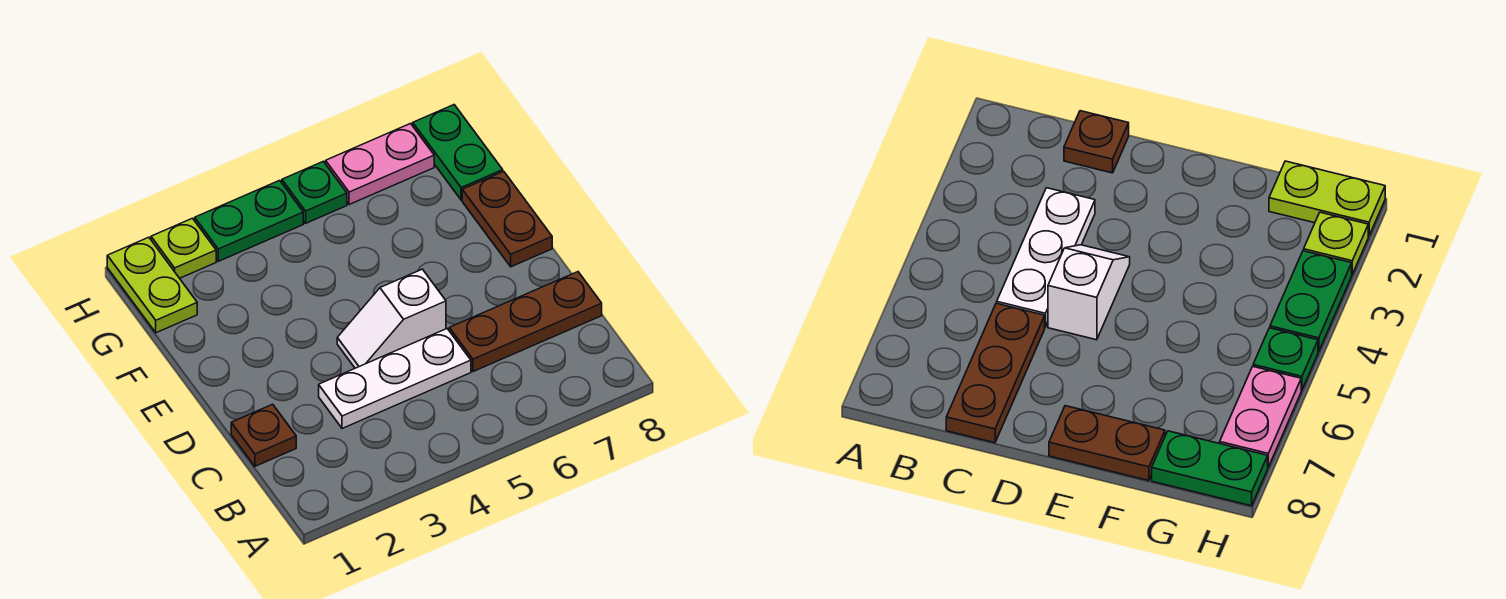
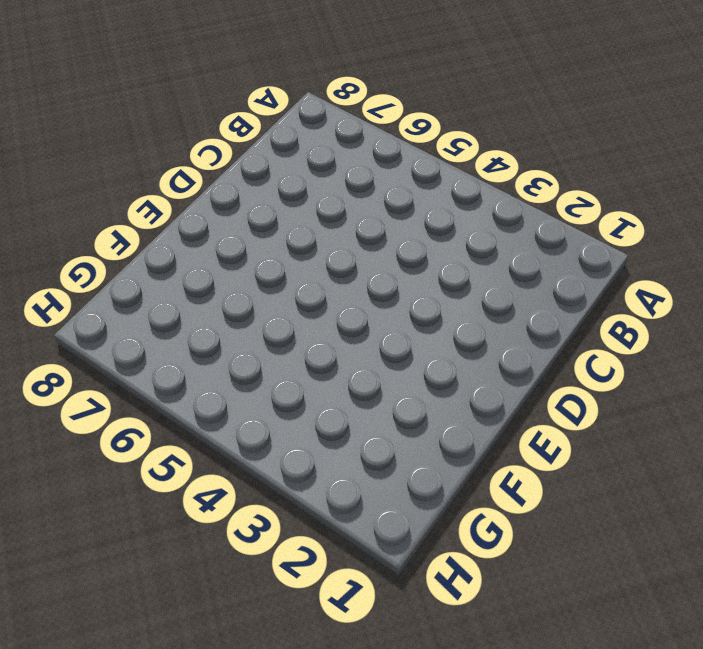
none -> brown plate C1 level 1
none -> white plate C3:C5 level 1

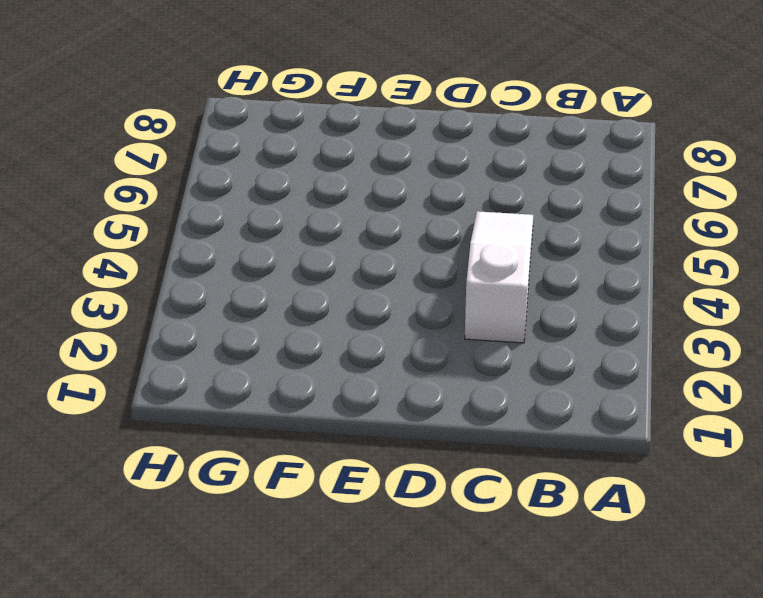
white slope C3:C5 level 1 top 3 -> white plate C3:C5 level 1
none -> brown plate C1 level 1
none -> brown plate C6:C8 level 1

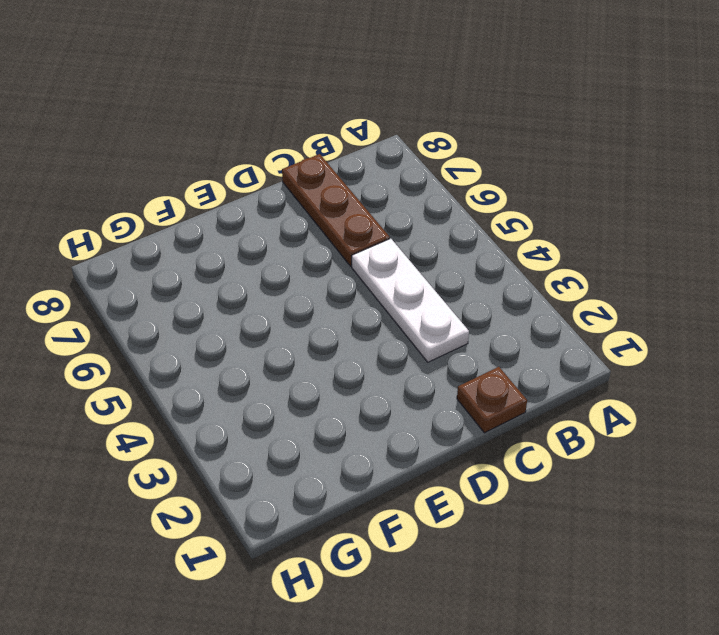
none -> white slope D4:D5 level 1 top 5
none -> brown plate E8:F8 level 1

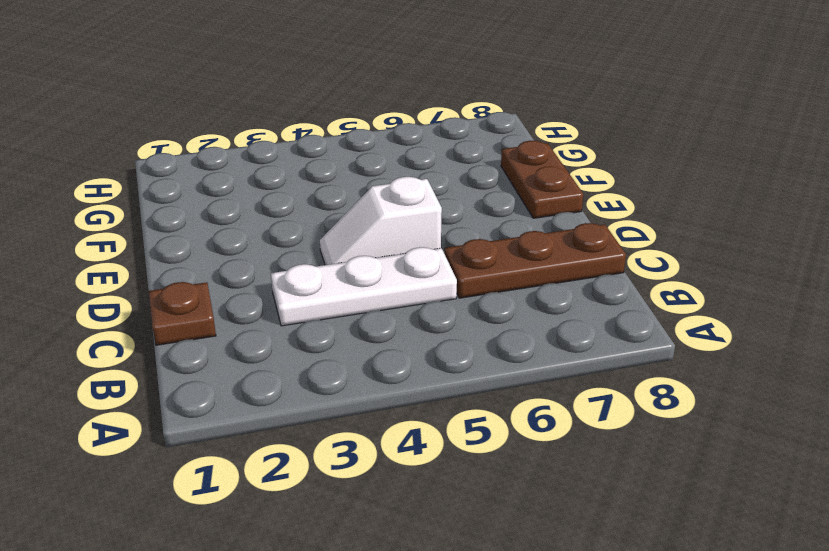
none -> lime plate G1:H1 level 1
none -> green plate G8:H8 level 1

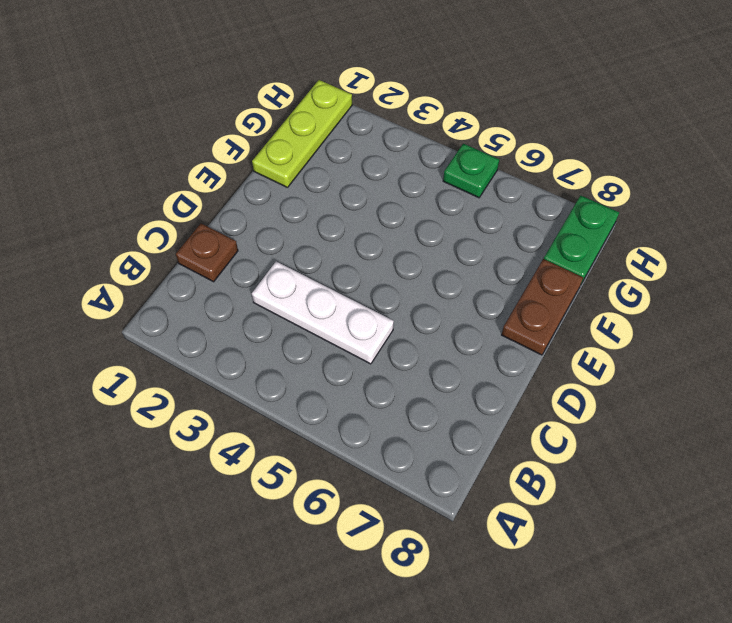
lime plate F1:H1 level 1 -> lime plate G1:H1 level 1
none -> brown plate C6:C8 level 1
none -> white slope D4:D5 level 1 top 5

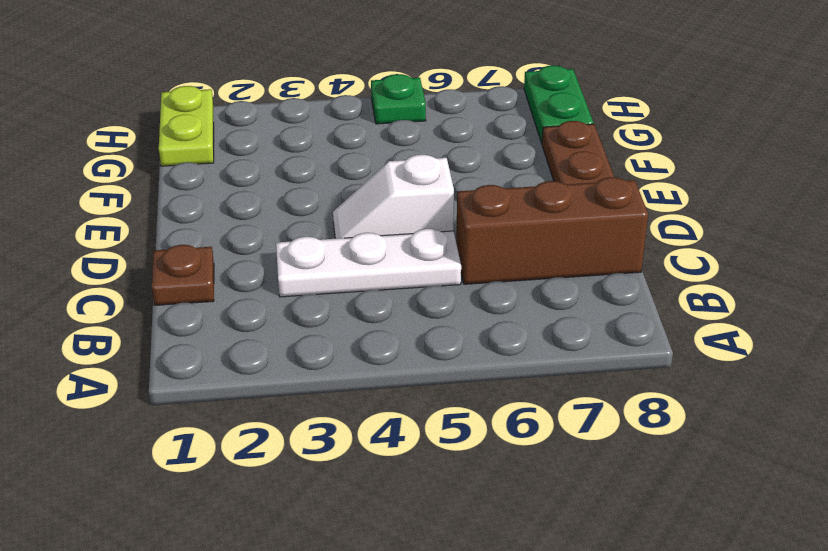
brown brick C6:C8 level 1 -> brown plate C6:C8 level 1
none -> lime plate H2 level 1
none -> green plate H3:H4 level 1

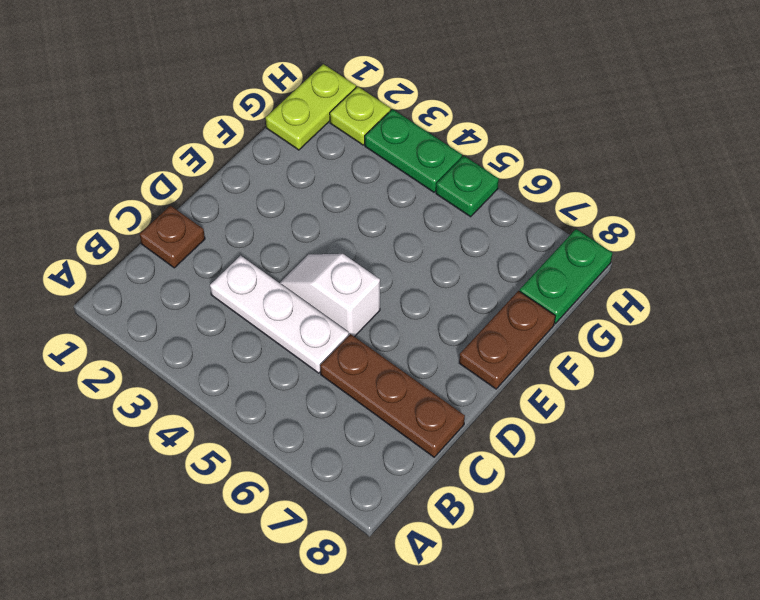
none -> pink plate H6:H7 level 1

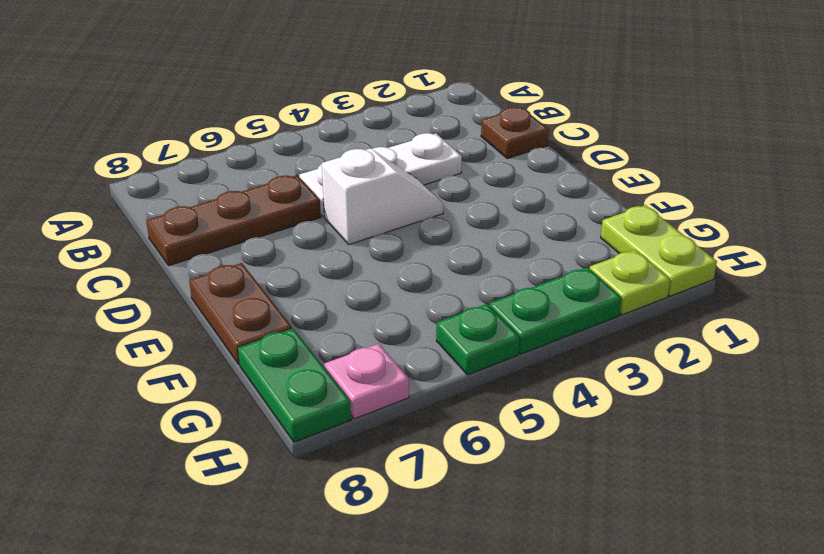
pink plate H7 level 1 -> pink plate H6:H7 level 1

